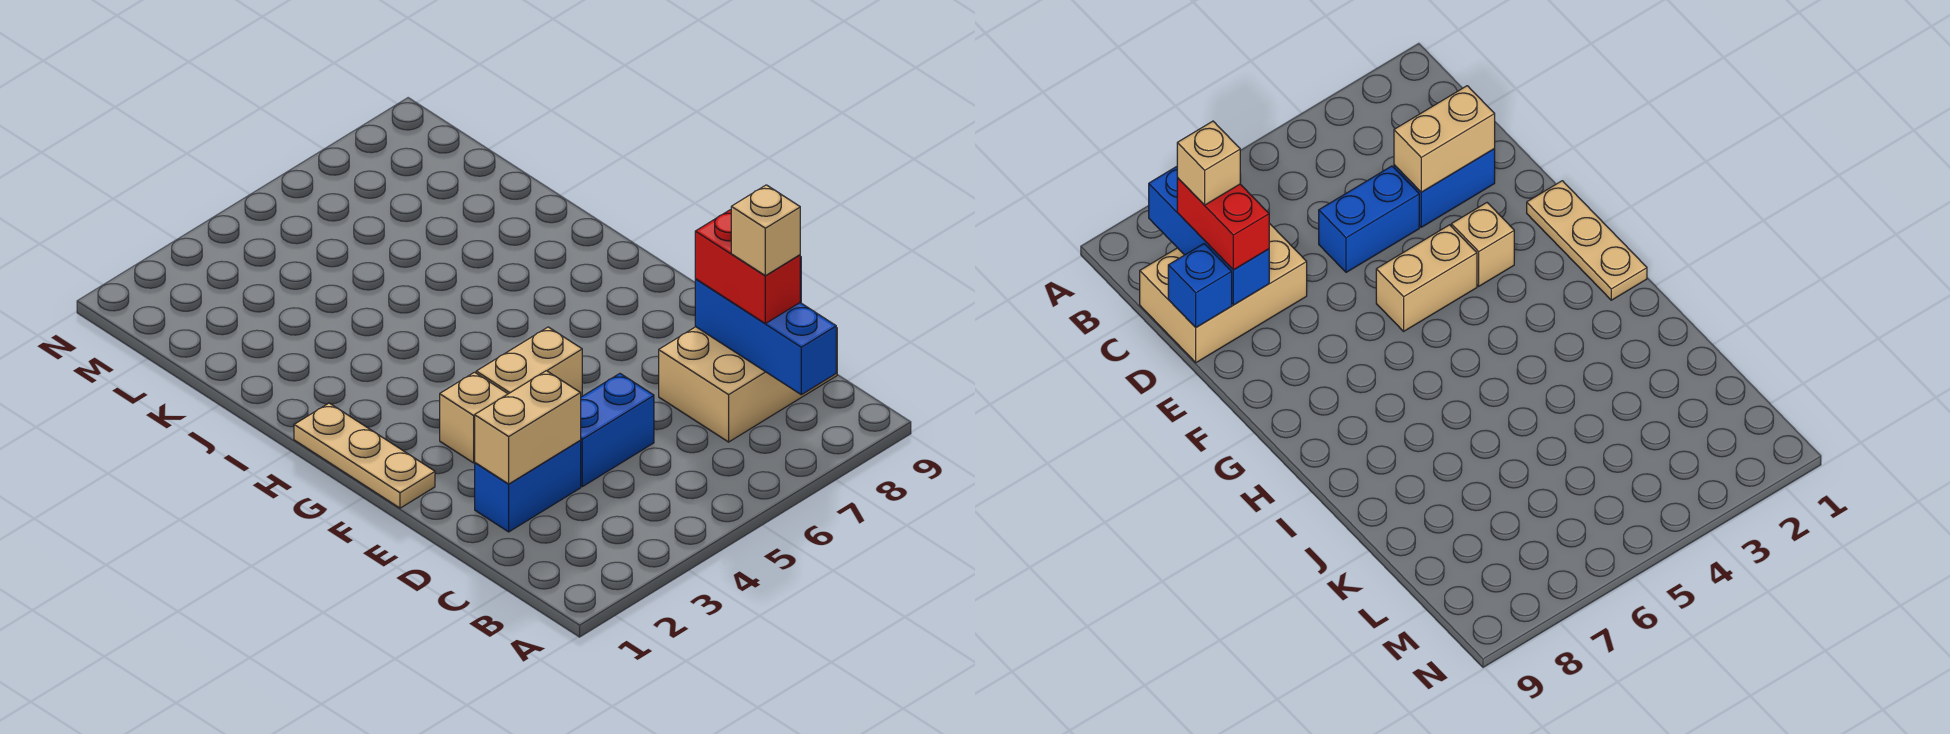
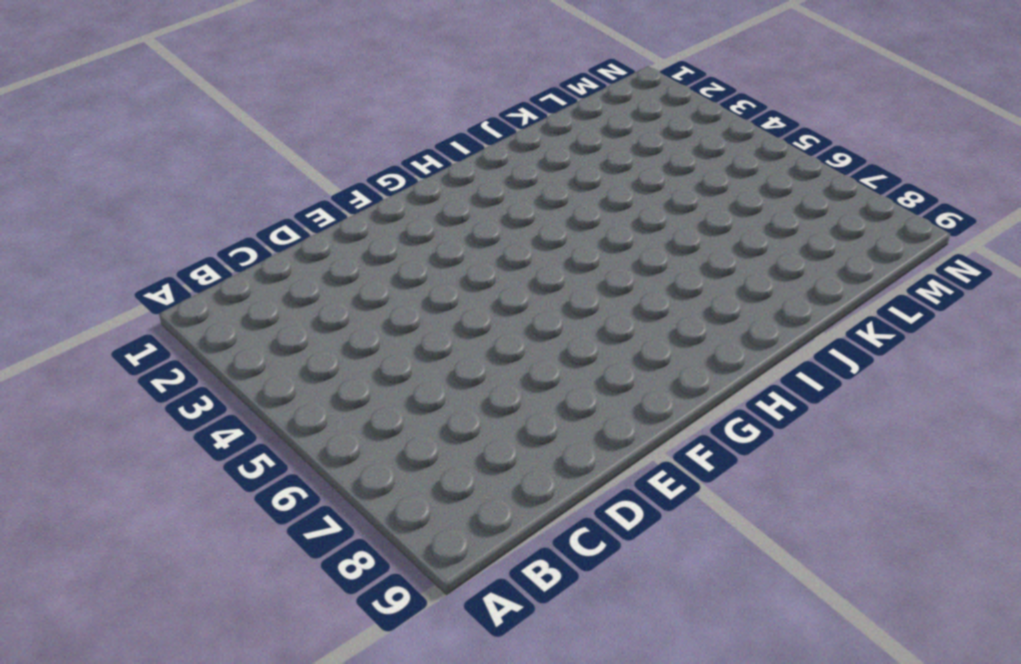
none -> tan brick C7:D9 level 1
none -> blue brick D2:D3 level 1

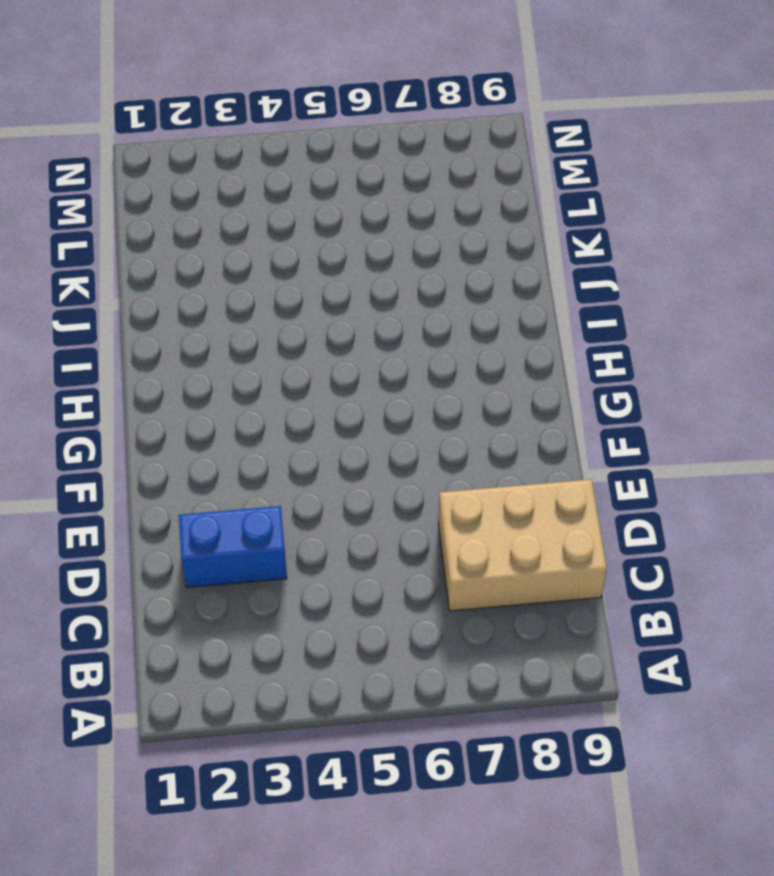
none -> blue brick D4:D5 level 1
none -> tan plate F1:H1 level 1

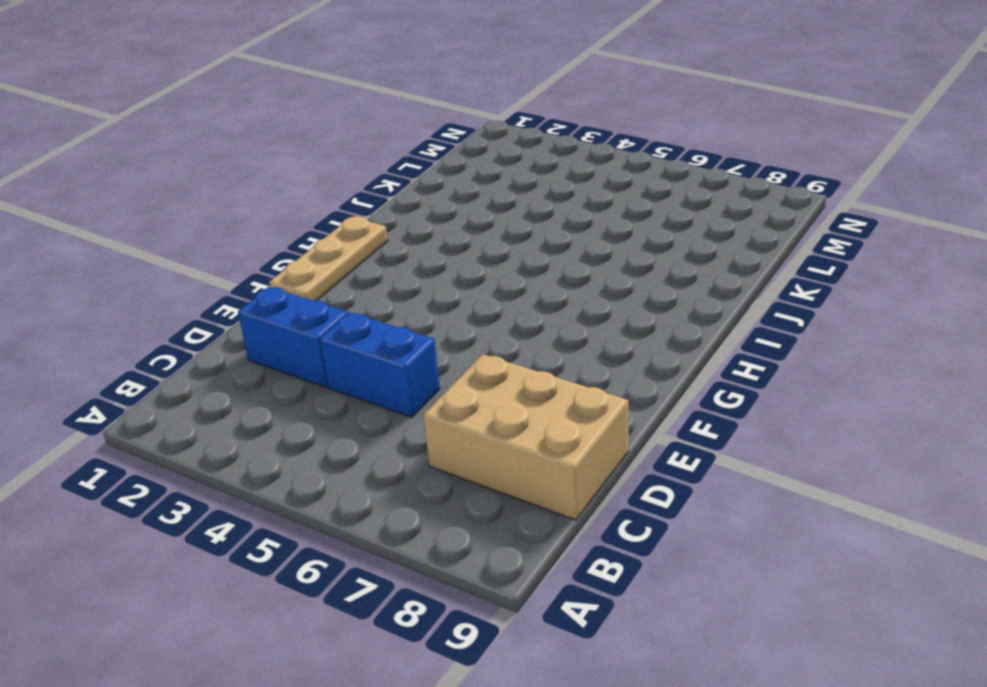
none -> tan brick F3 level 1
none -> tan brick F4:F5 level 1

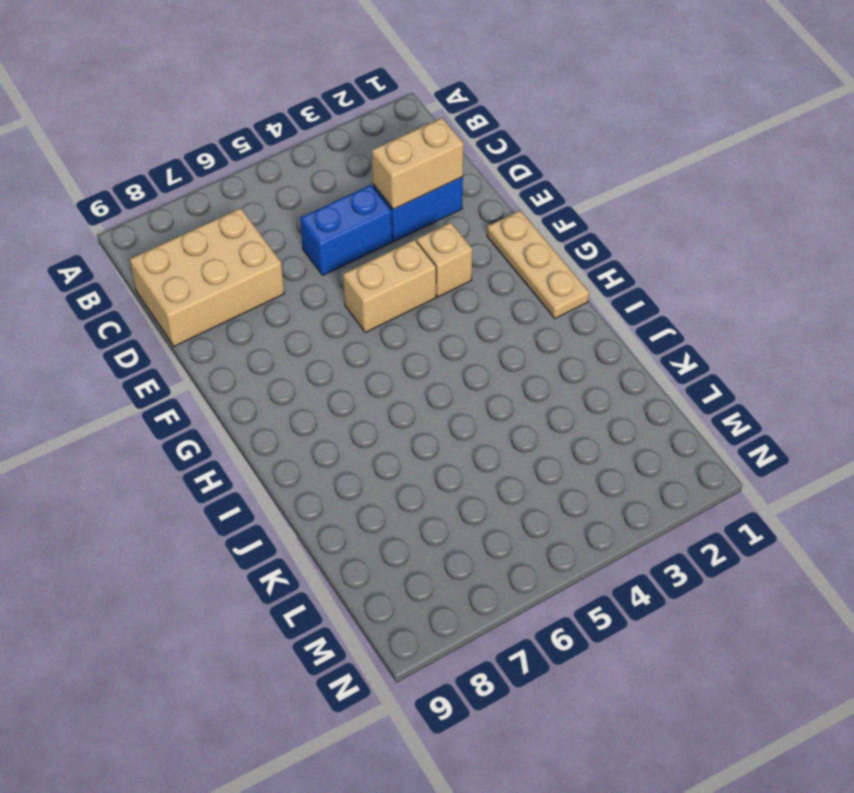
none -> blue brick B8:D8 level 2
none -> blue brick D9 level 2

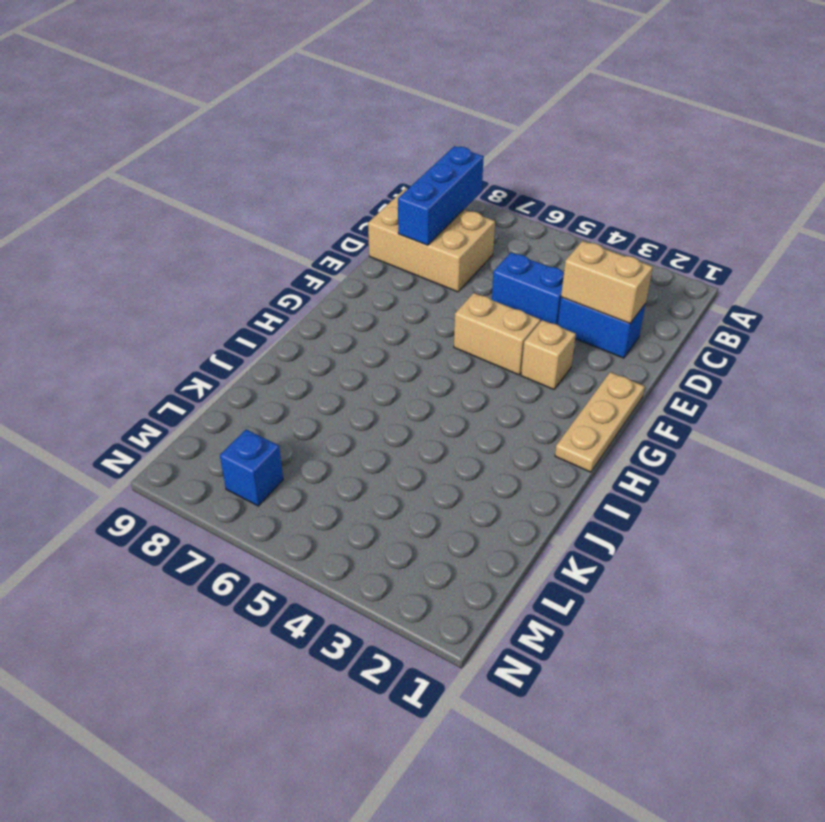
blue brick M7 level 1 -> blue brick D9 level 2
none -> red brick C8:D8 level 3
none -> tan brick C8 level 4

